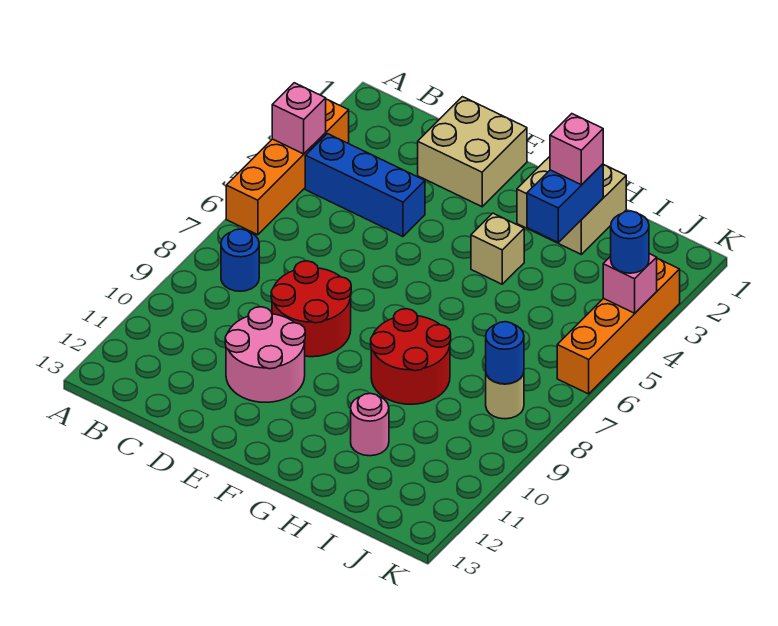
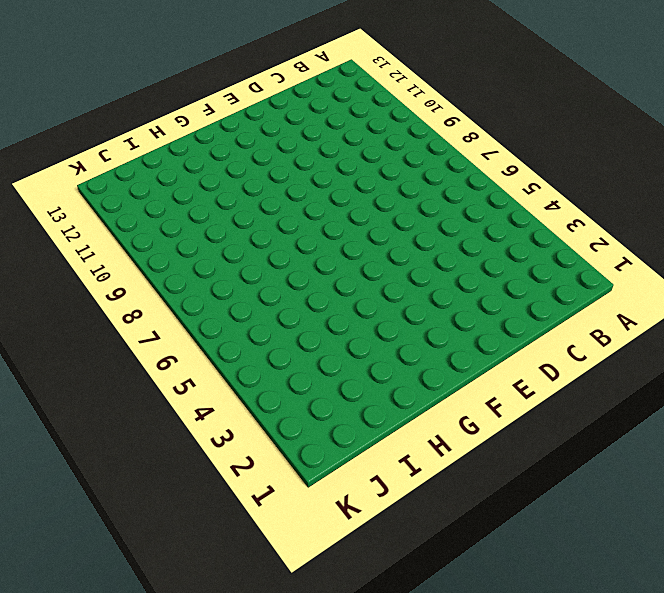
none -> orange brick A3:A6 level 1
none -> blue brick B4:D4 level 1
none -> blue round brick B8 level 1

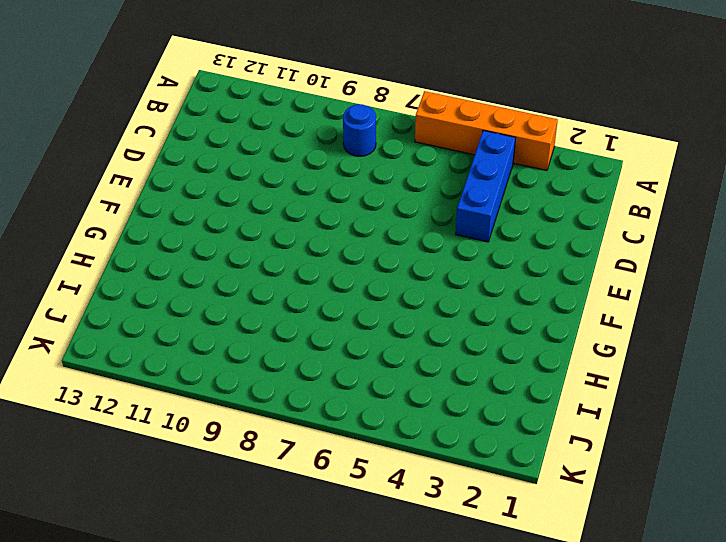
none -> tan brick D1:E2 level 1
none -> red round brick D8:E9 level 1
none -> pink round brick D10:E11 level 1

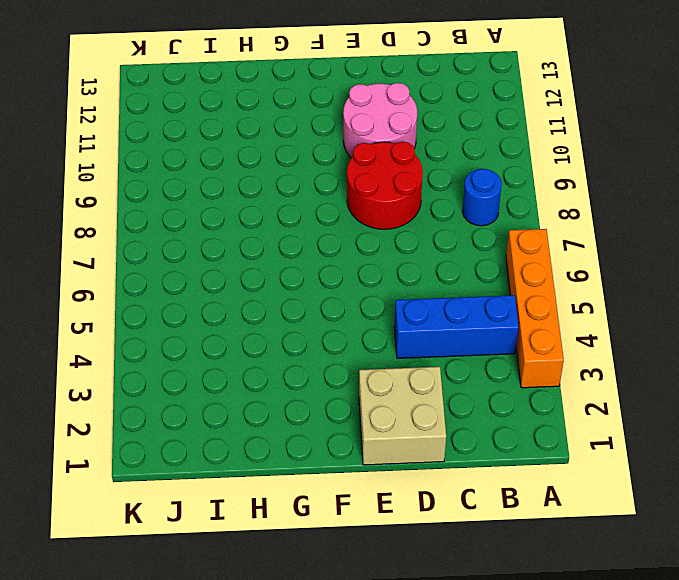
none -> tan brick G1:H2 level 1
none -> tan brick G4 level 1
none -> red round brick G8:H9 level 1

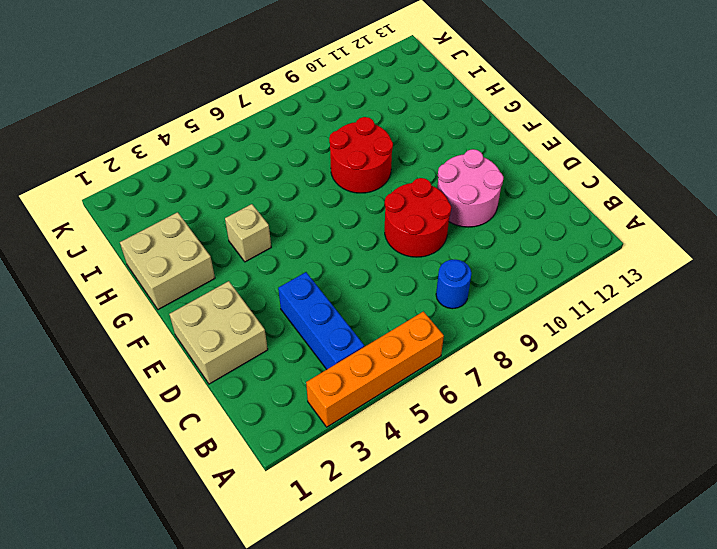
none -> pink round brick H11 level 1
none -> tan round brick J8 level 1
none -> orange brick K3:K6 level 1

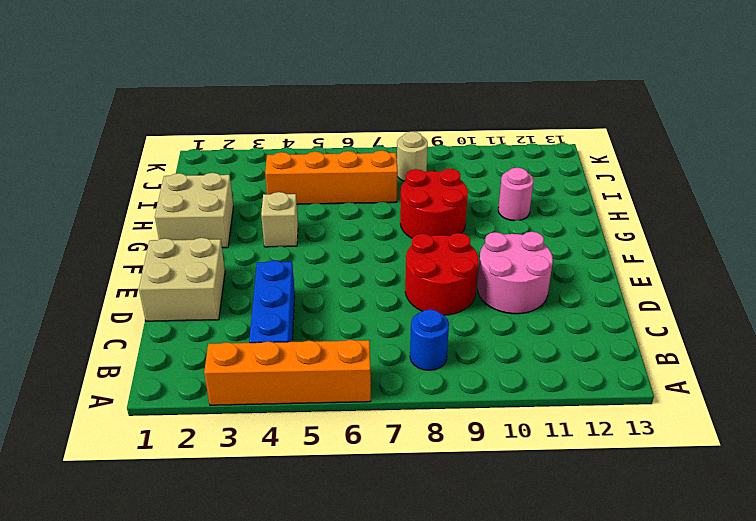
orange brick I4:I7 level 1 -> orange brick K3:K6 level 1
none -> pink brick A4 level 2
none -> blue brick H2:H3 level 2
none -> blue round brick J8 level 2

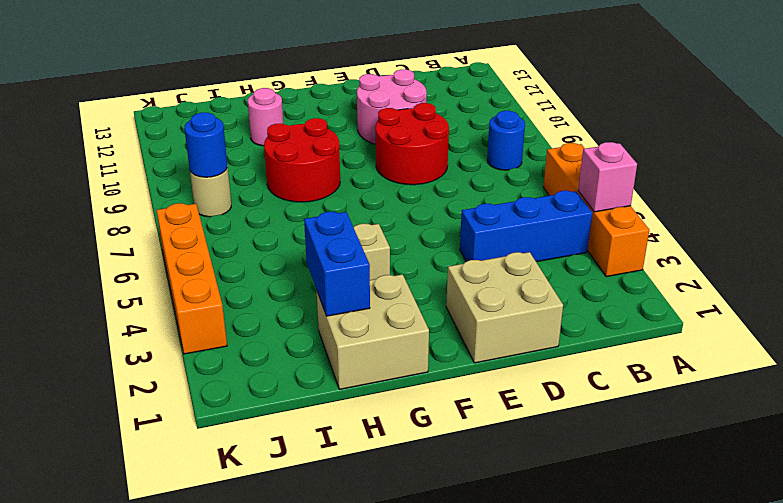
none -> pink brick K4 level 2
none -> pink brick H2 level 3
none -> blue round brick K4 level 3

